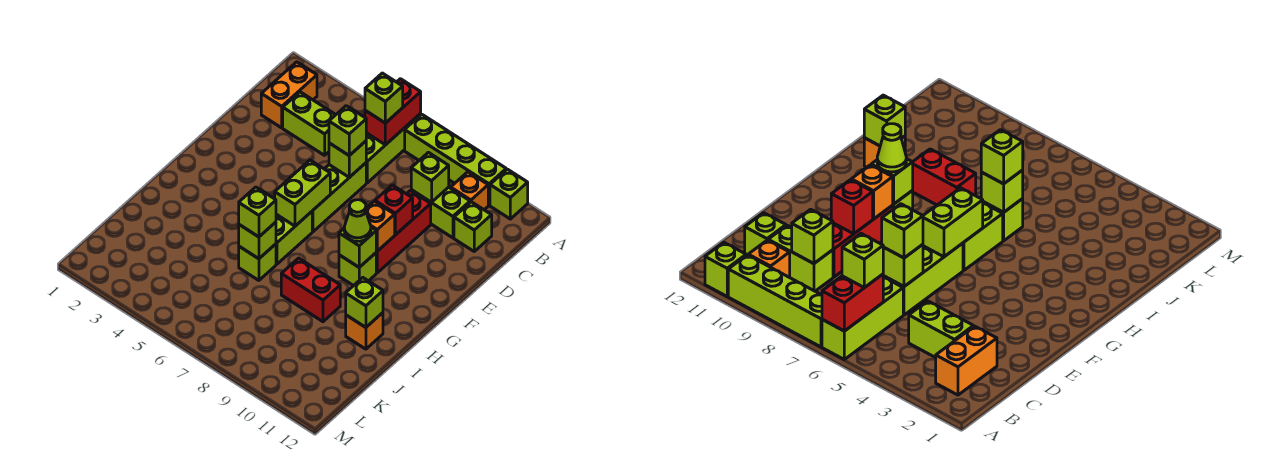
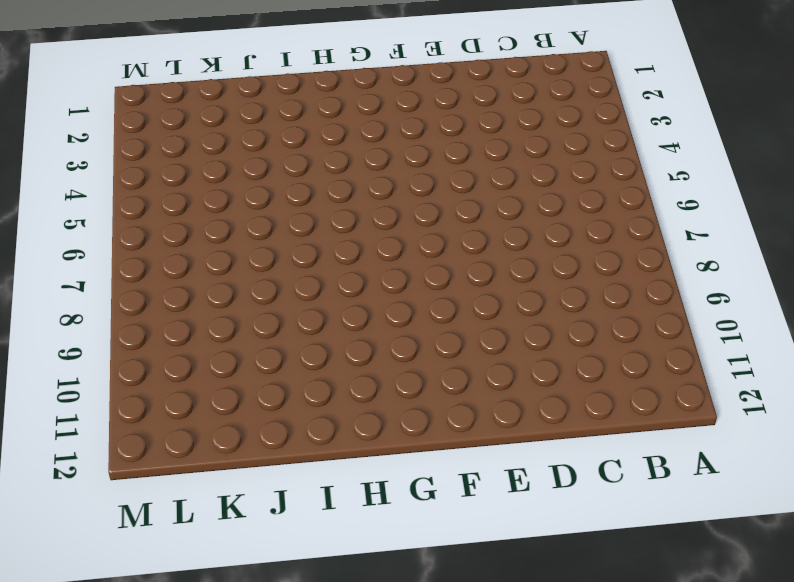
none -> lime brick A6:C6 level 1
none -> lime brick A7:A10 level 1
none -> lime brick A11 level 1

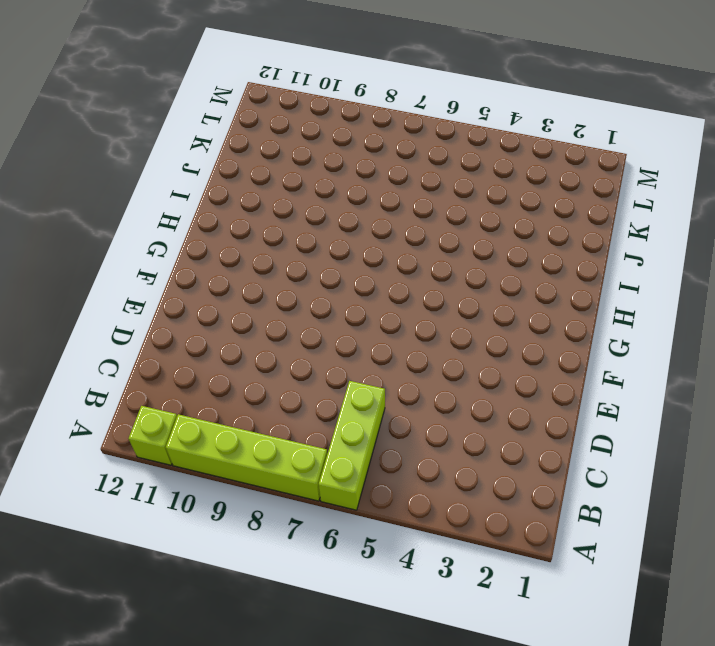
none -> orange brick B2:C2 level 1
none -> orange brick B10 level 1
none -> lime brick C3:C4 level 1

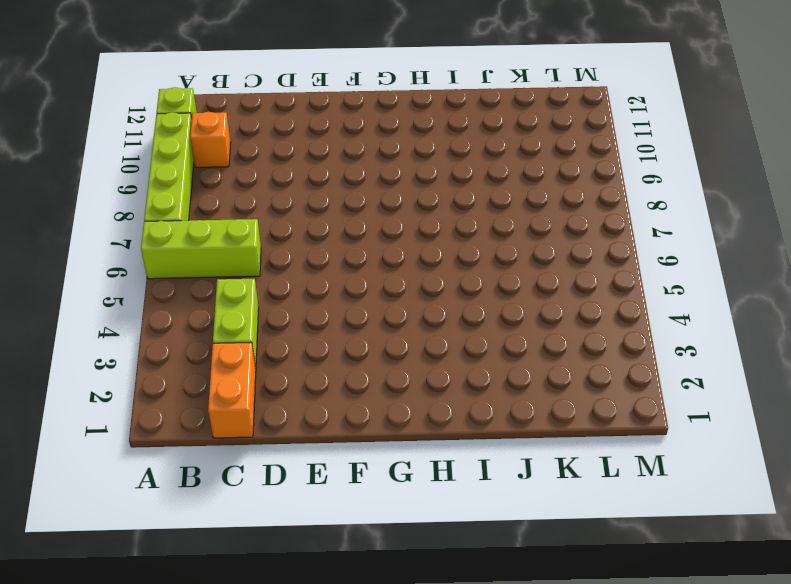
orange brick C1:C2 level 1 -> orange brick B2:C2 level 1
none -> lime brick C9:C10 level 1
none -> lime brick C11 level 1
none -> lime brick D6:F6 level 1

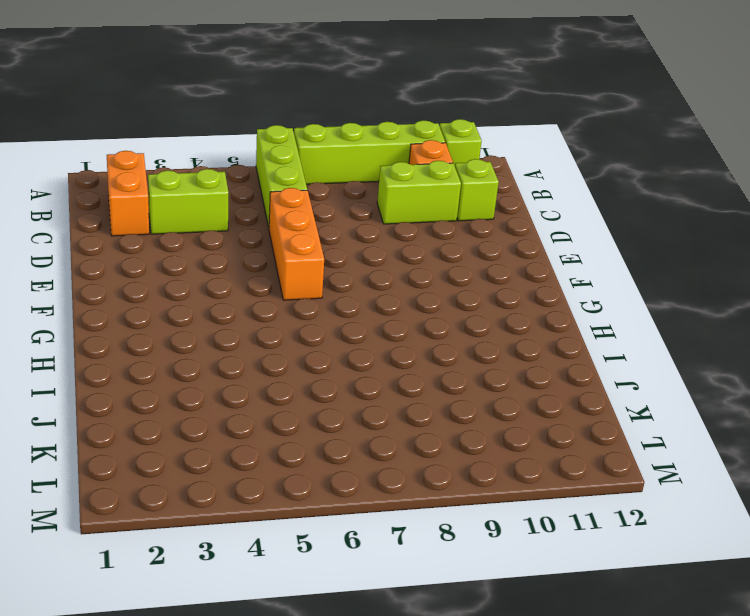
orange brick D6:F6 level 1 -> lime brick D6:F6 level 1
none -> red brick D9:F9 level 1
none -> lime brick G6:H6 level 1
none -> lime brick G9 level 1

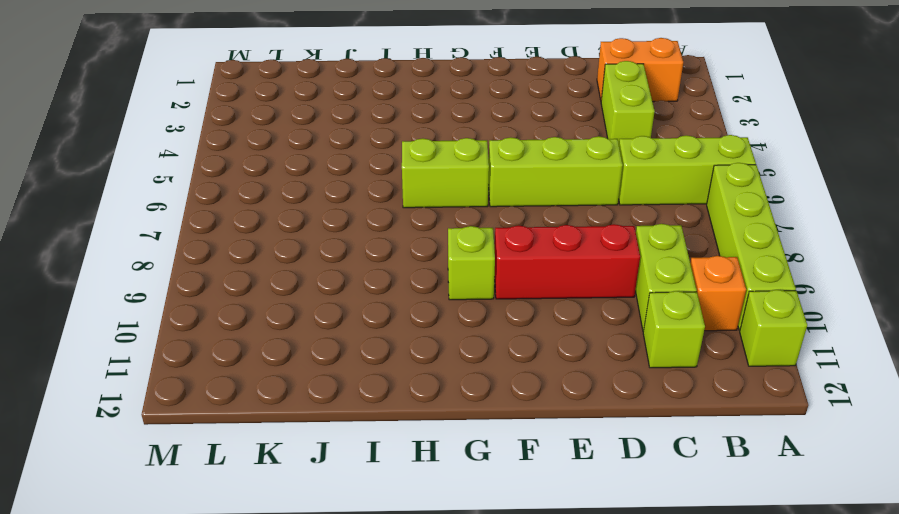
none -> lime brick I6 level 1
none -> red brick I8:I9 level 1
none -> orange brick I11 level 1

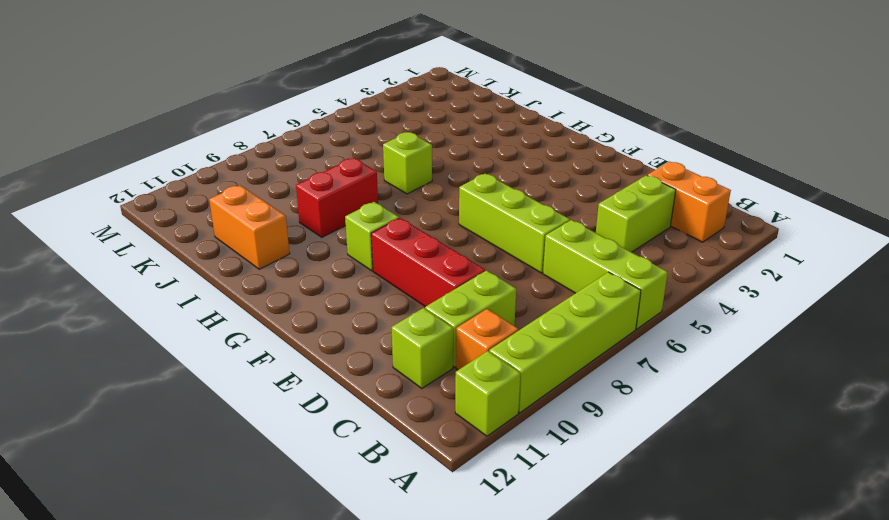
orange brick I11:J11 level 1 -> orange brick I11 level 1
none -> lime brick G6:H6 level 1
none -> red brick A6:B6 level 2
none -> lime brick C9 level 2

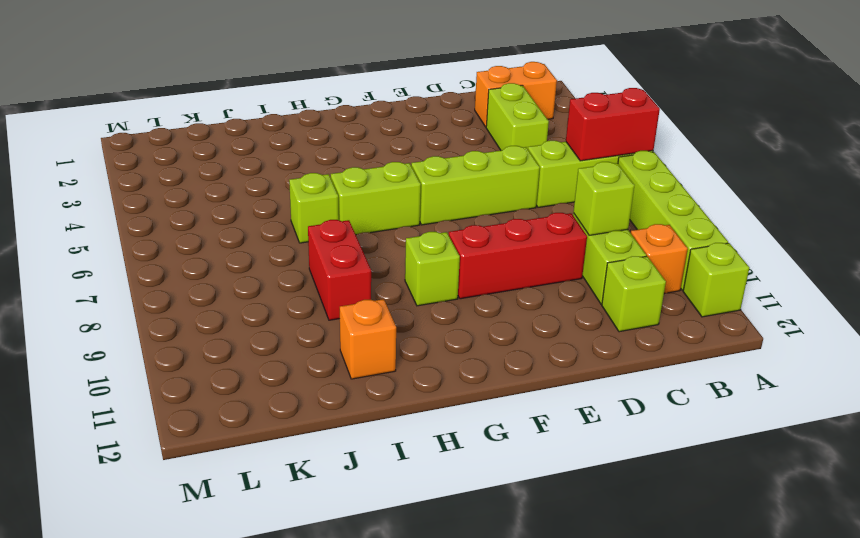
none -> lime brick D6 level 2
none -> red brick E9 level 2
none -> lime brick F6:G6 level 2

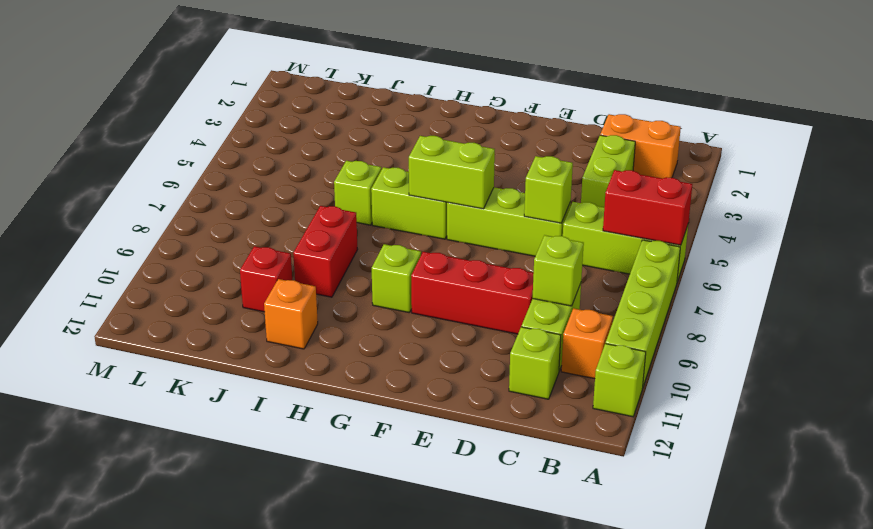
red brick J10 level 1 -> red brick E9 level 2
none -> orange brick F9 level 2
none -> lime brick G9 level 2
none -> lime brick I6 level 2

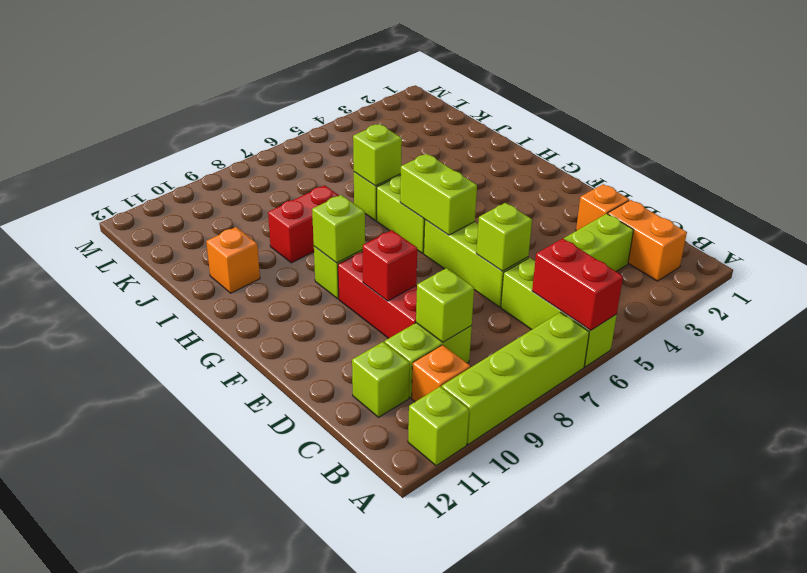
orange brick D2 level 1 -> orange brick F9 level 2
none -> lime brick I11 level 2
none -> lime brick B6 level 3
none -> lime brick D6 level 3

